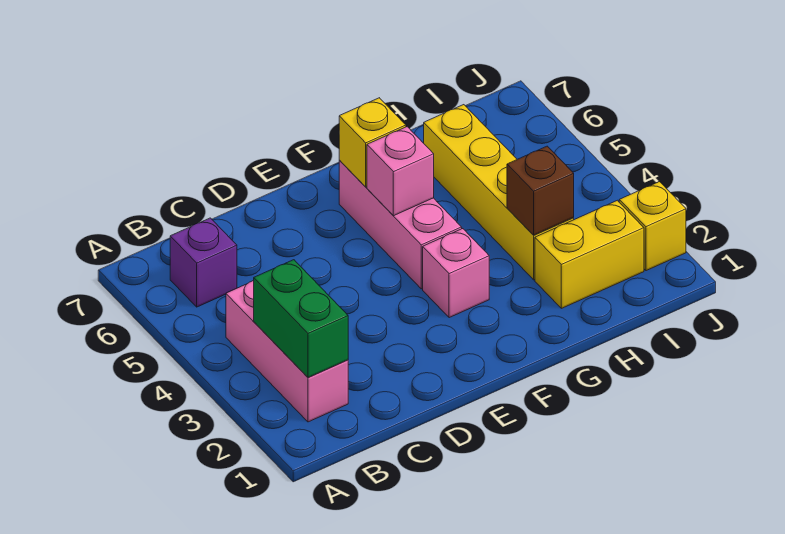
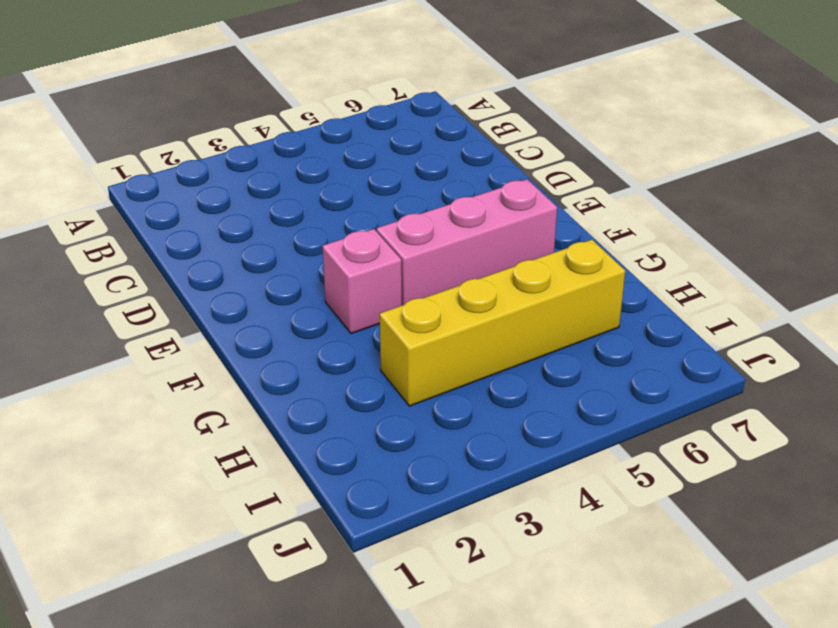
none -> pink brick B2:B4 level 1
none -> purple brick B6 level 1

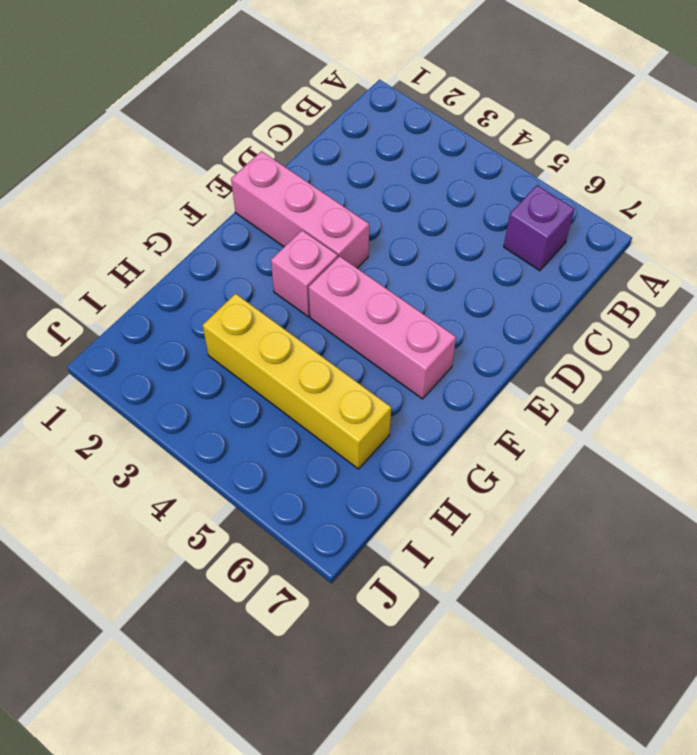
pink brick E1:E3 level 1 -> pink brick B2:B4 level 1
none -> yellow brick H2:I2 level 1
none -> yellow brick J2 level 1

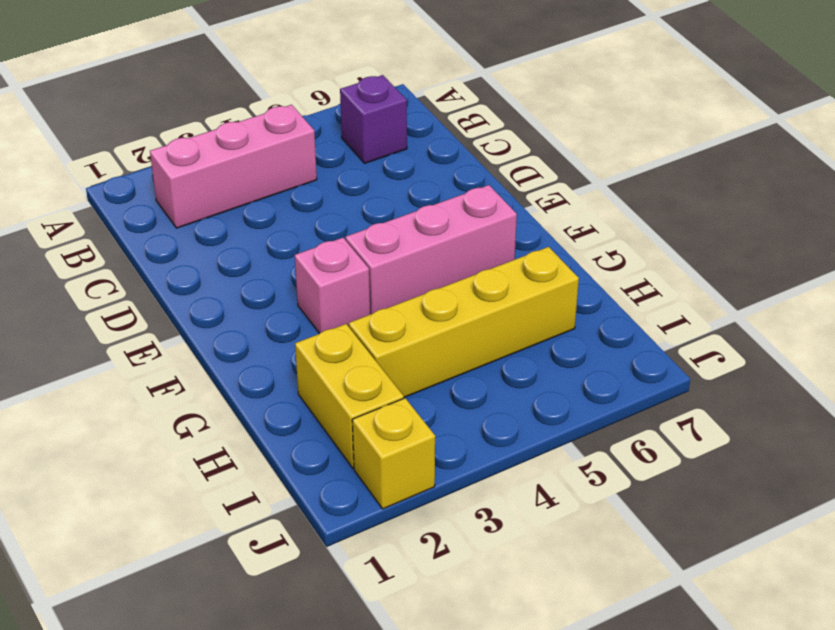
none -> green brick B2:B3 level 2
none -> pink brick F5 level 2

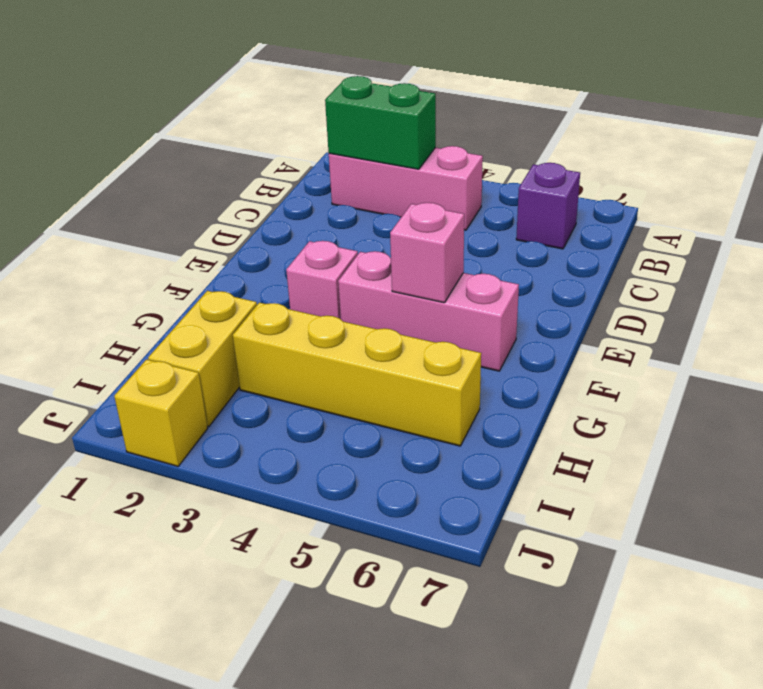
none -> yellow brick F6 level 2
none -> brown brick H3 level 2

